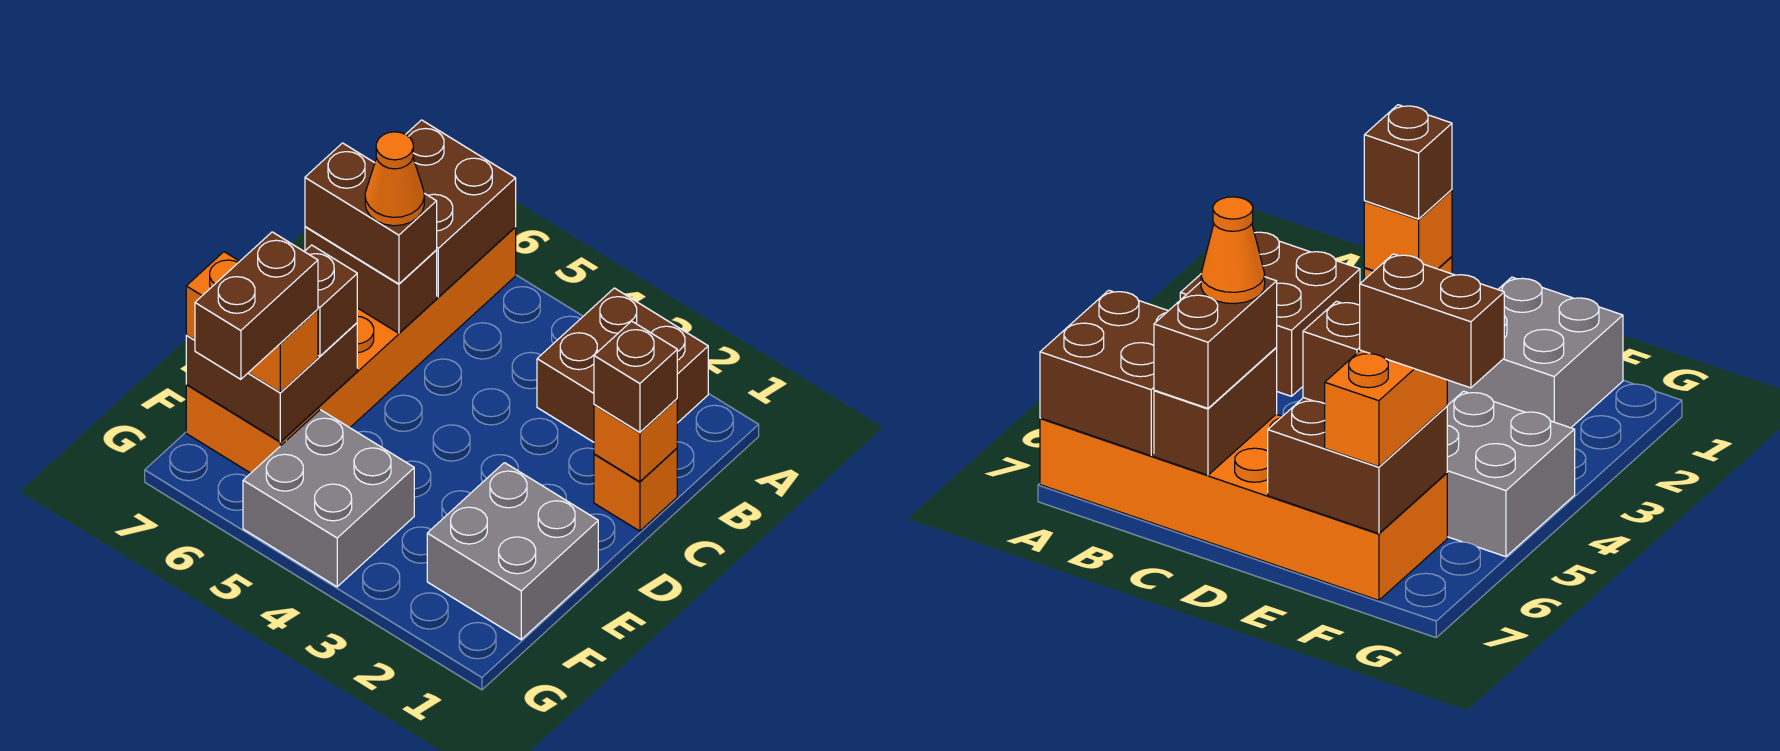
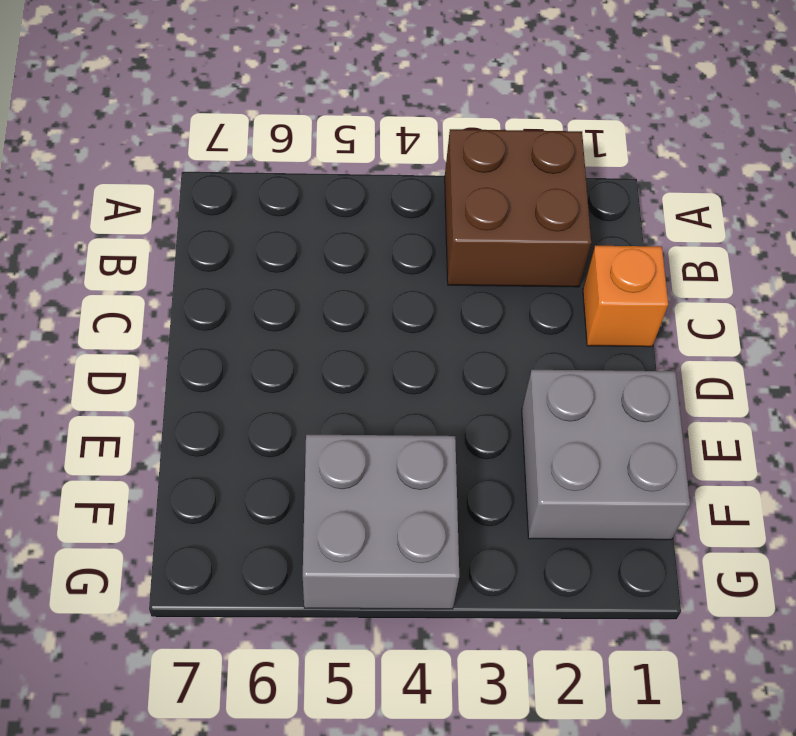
none -> orange brick A6:F7 level 1
none -> brown brick A6:B7 level 2
none -> orange brick C1 level 2

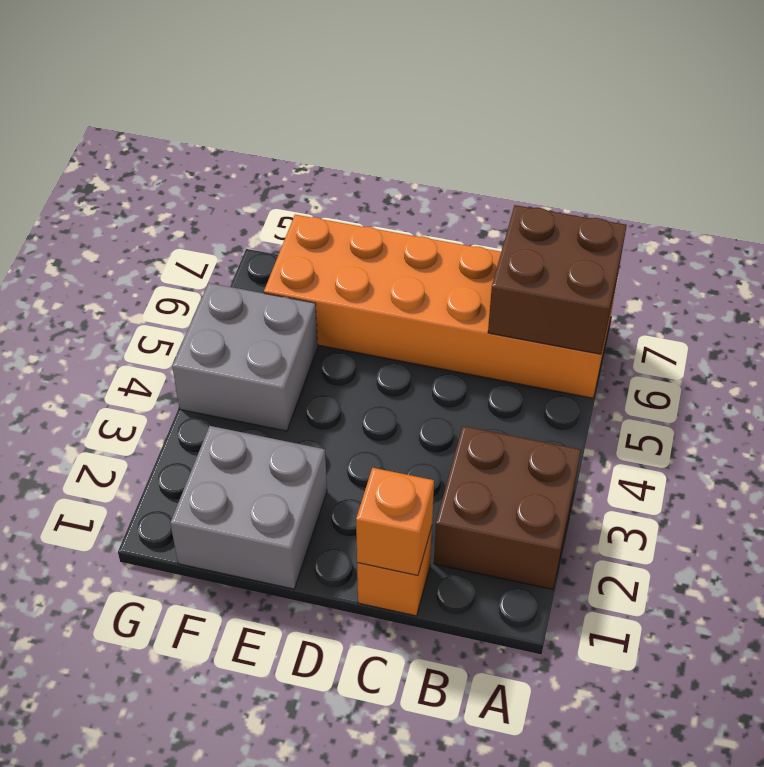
none -> brown brick C6:C7 level 2
none -> brown brick E6:F7 level 2
none -> brown brick C1 level 3

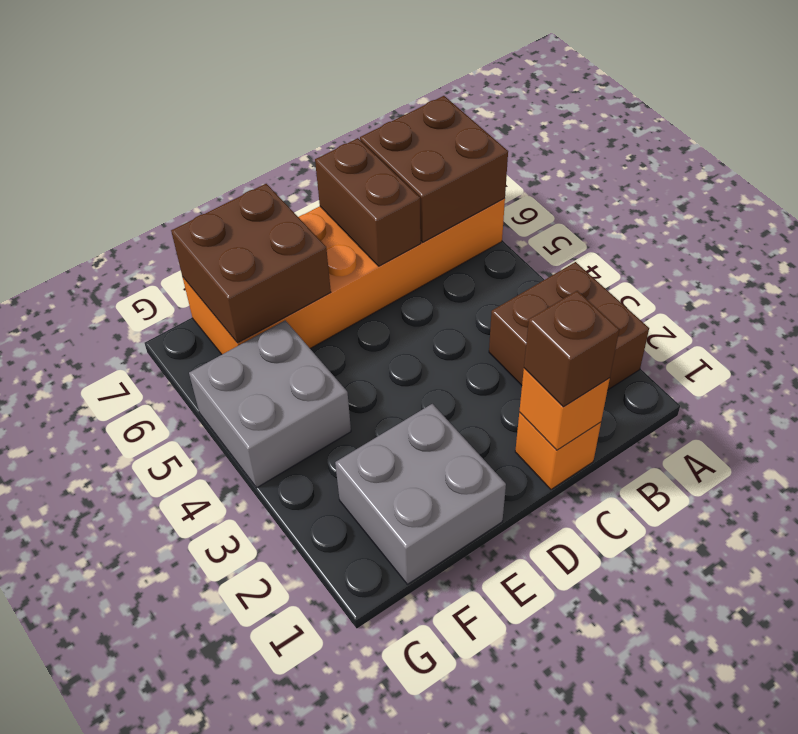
none -> brown brick C6:C7 level 3
none -> brown brick E6 level 3
none -> orange brick F6:F7 level 3

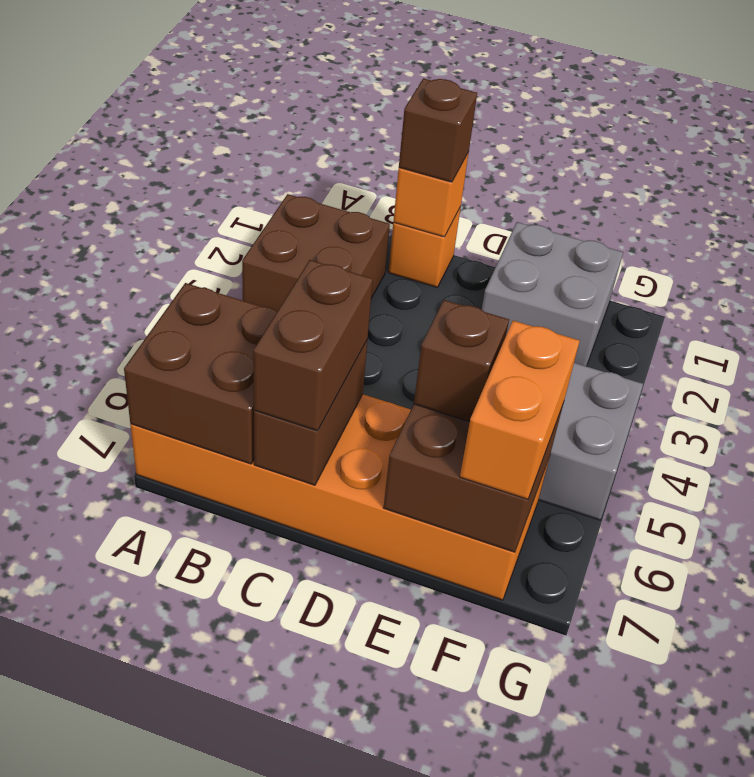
none -> orange cone C6 level 4
none -> brown brick F6:G6 level 4

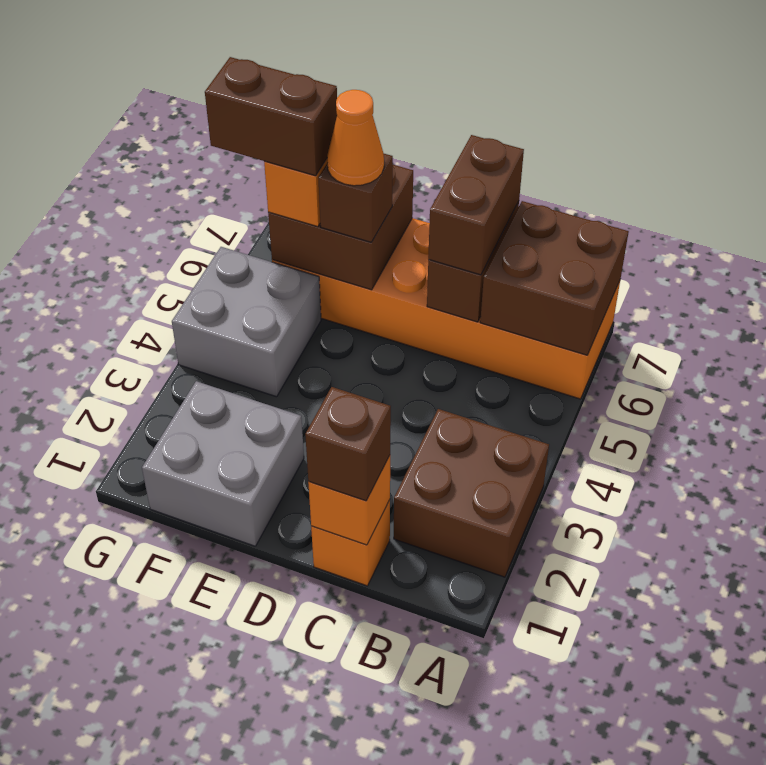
orange cone E6 level 4 -> orange cone C6 level 4

